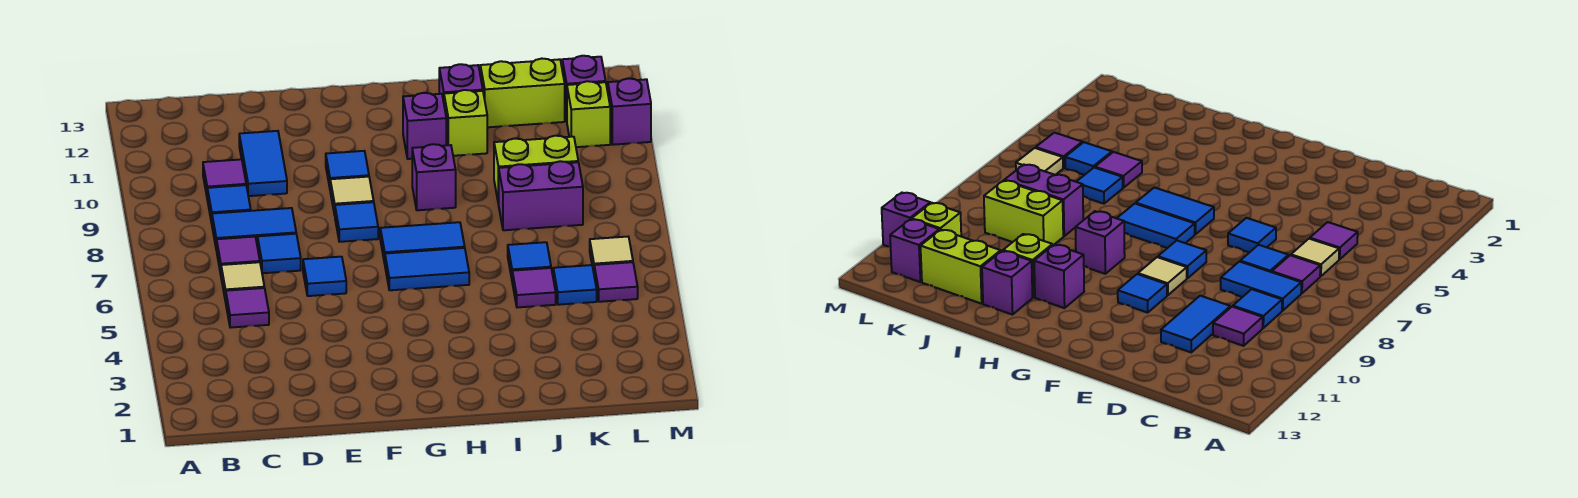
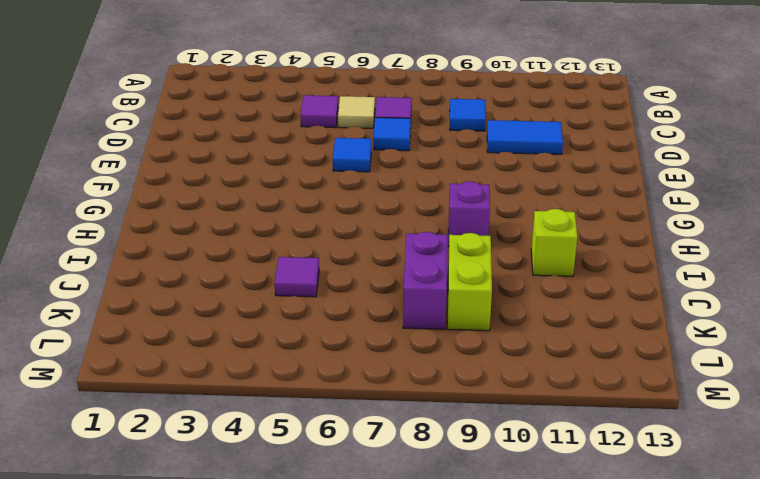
none -> blue tile C8:D8 level 1
none -> purple tile C10 level 1
none -> blue tile F8 level 1

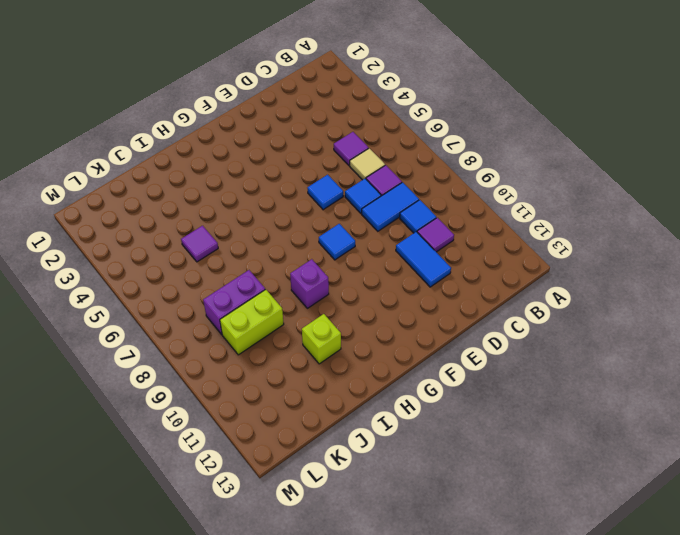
none -> tan tile F9 level 1
none -> blue tile F10 level 1
none -> blue tile G6:H6 level 1

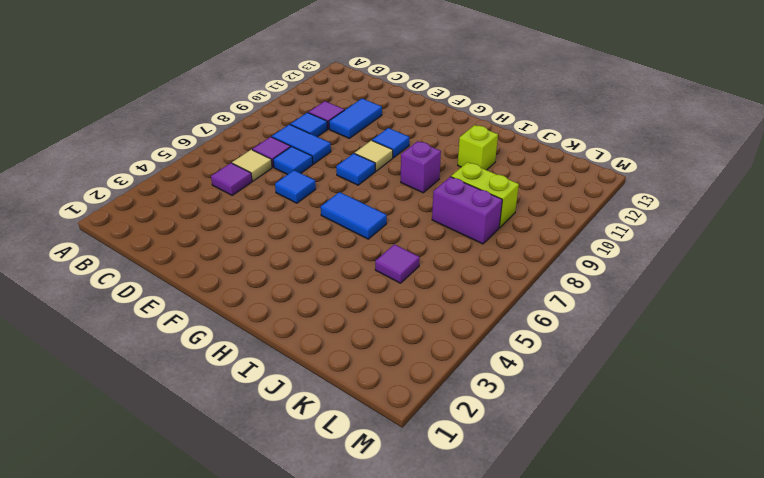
none -> blue tile G7:H7 level 1
none -> purple brick H11 level 1
none -> purple brick I12 level 1

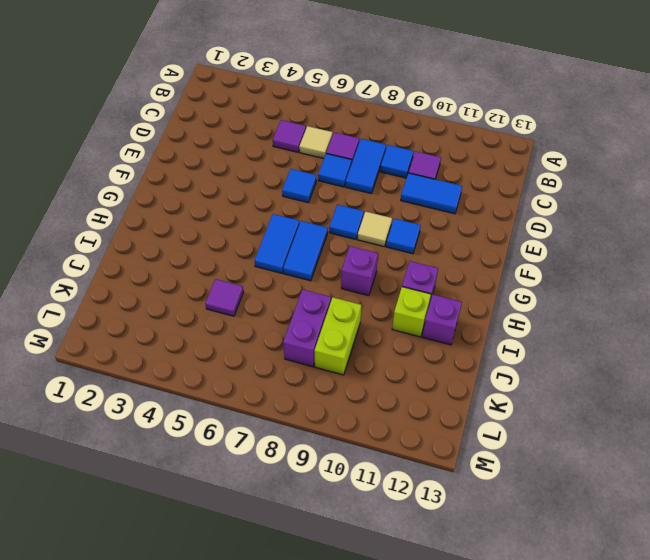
none -> blue tile J6 level 1
none -> lime brick J12:K12 level 1
none -> blue tile K5 level 1

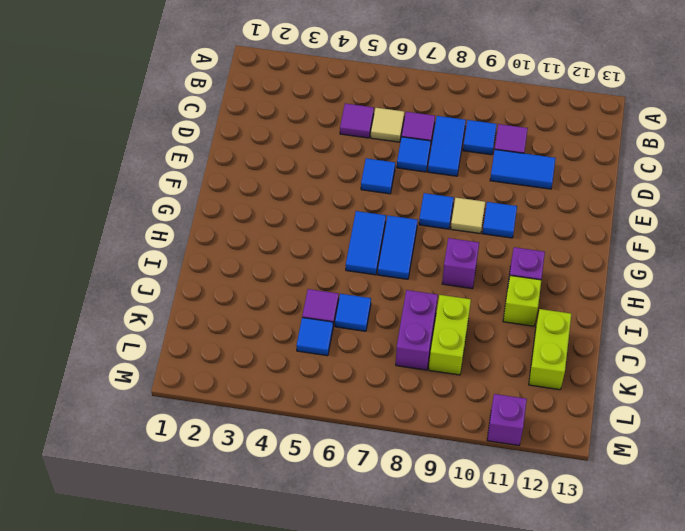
none -> purple brick I12 level 1
none -> purple tile L5 level 1
none -> tan tile L6 level 1

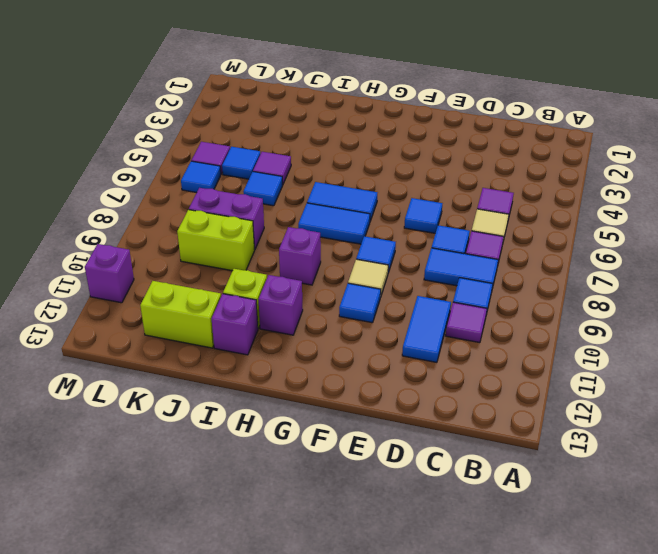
blue tile L6 level 1 -> tan tile L6 level 1
none -> lime brick L11 level 1
none -> purple brick L12 level 1

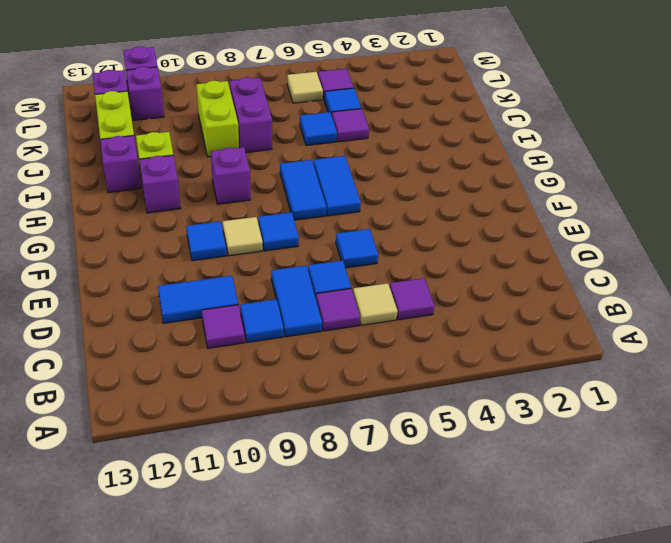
purple brick L11 level 1 -> lime brick L11 level 1

